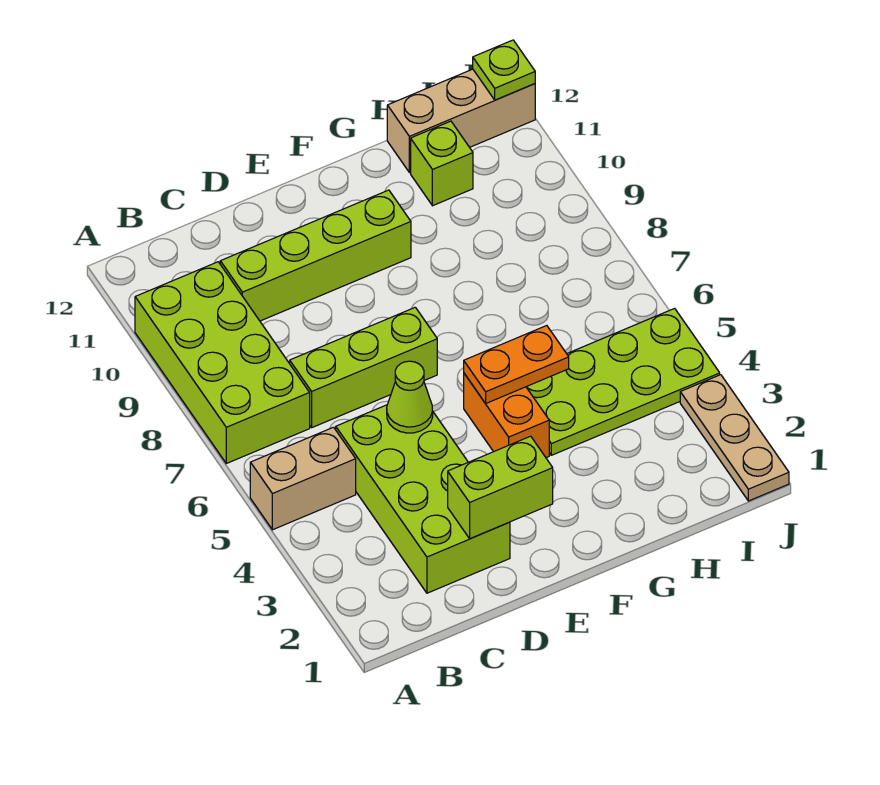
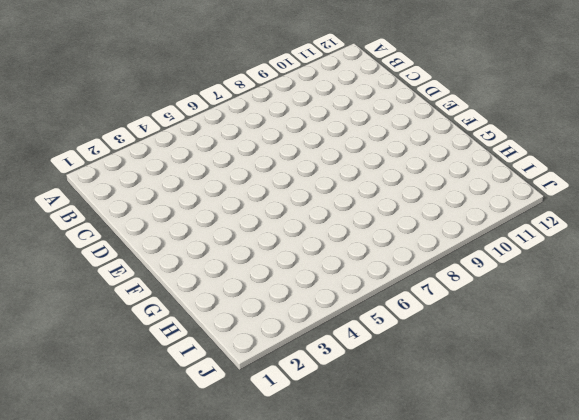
none -> tan brick A5:B5 level 1
none -> lime brick A7:B10 level 1
none -> lime brick C2:D5 level 1

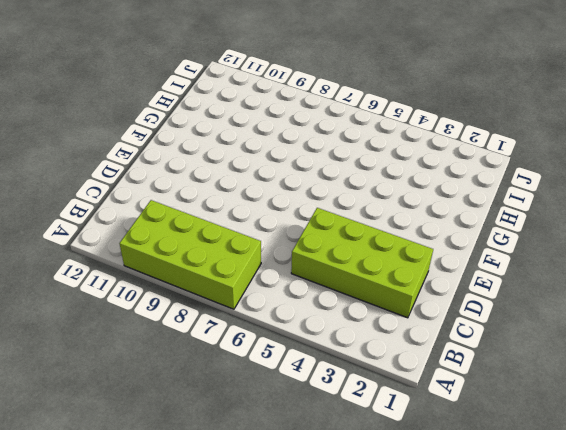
none -> tan brick A5:B5 level 1
none -> lime brick C7:E7 level 1
none -> lime brick C10:F10 level 1

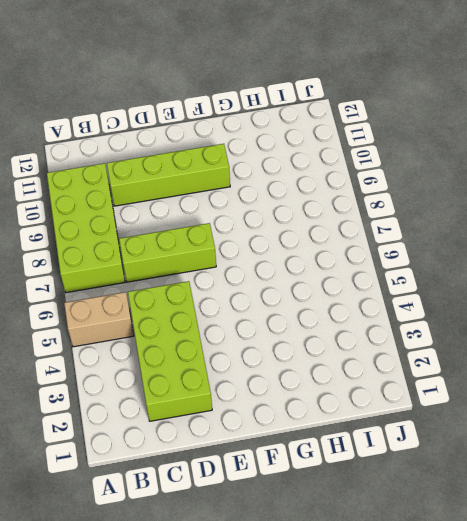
none -> orange brick F4:F5 level 1
none -> lime plate G4:J5 level 1
none -> lime brick H11 level 1

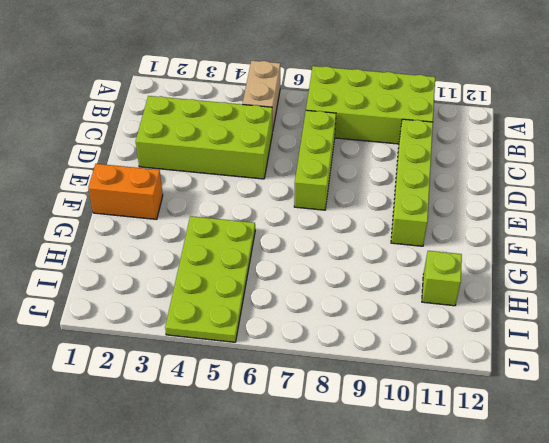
orange brick F1:F2 level 1 -> orange brick F4:F5 level 1
none -> tan brick H12:J12 level 1
none -> tan plate J1:J3 level 1
none -> lime brick D2:E2 level 2

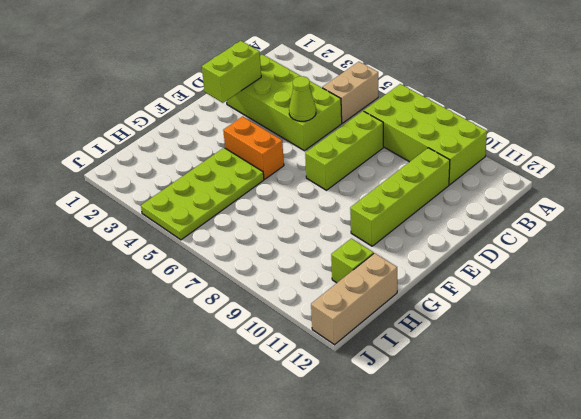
none -> tan plate J1:J3 level 1
none -> orange plate F5:G5 level 2
none -> lime plate J12 level 2

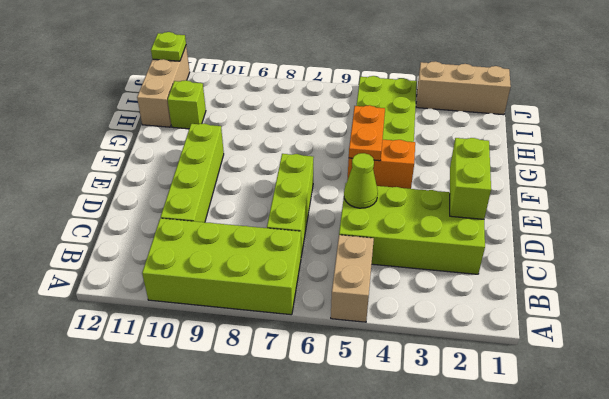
tan brick J1:J3 level 1 -> tan plate J1:J3 level 1

